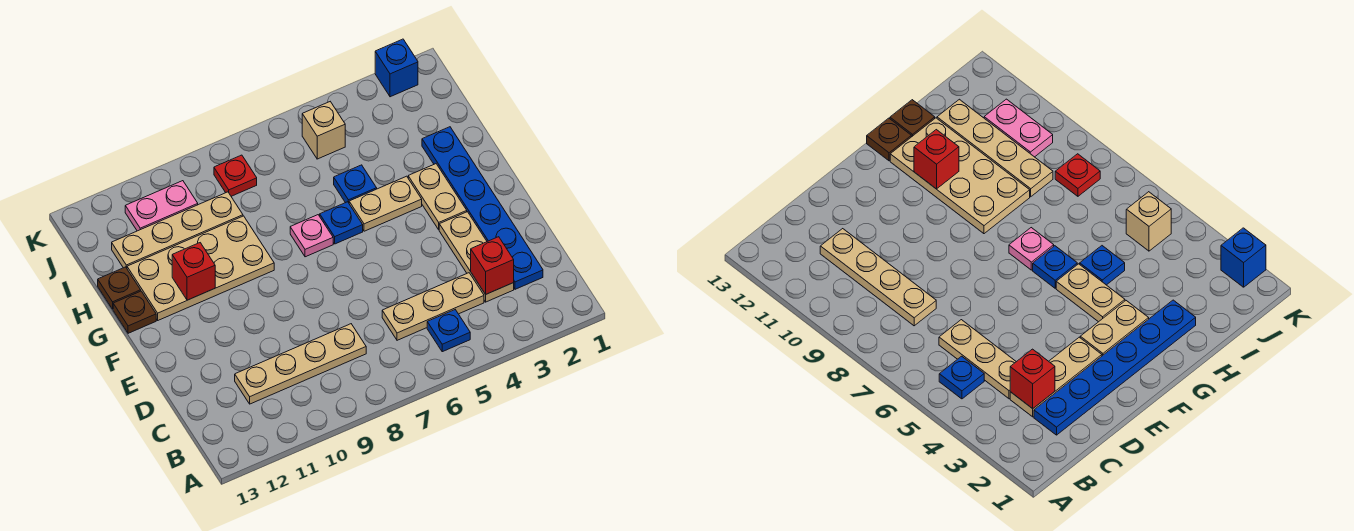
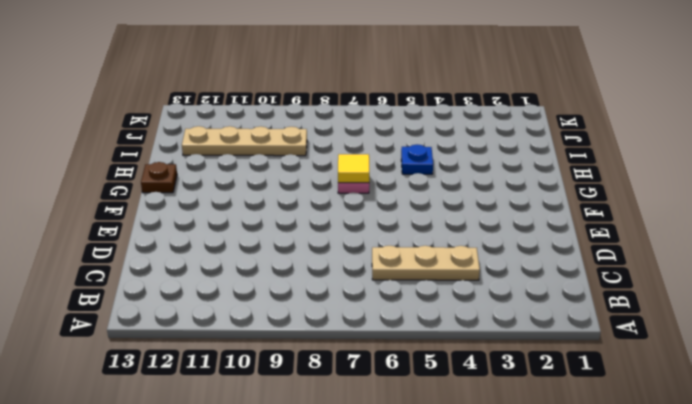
yellow tile G7 level 2 -> none
none -> blue plate B5 level 1
none -> blue plate C2:H2 level 1
none -> tan plate C3:E3 level 1

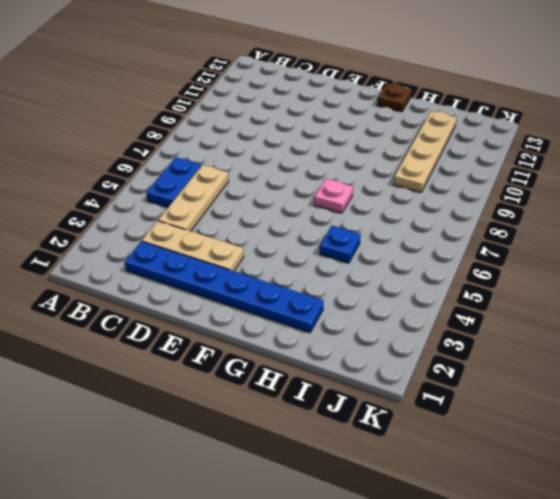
blue plate B5:B6 level 1 -> blue plate B5 level 1
none -> tan plate C8:C11 level 1
none -> tan plate F3:G3 level 1
none -> tan plate G4:G5 level 1

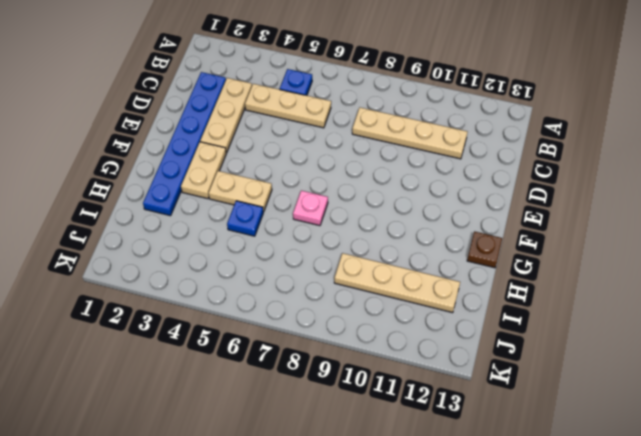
none -> blue plate G6 level 1
none -> tan plate G9:H12 level 1
none -> brown plate H13 level 1

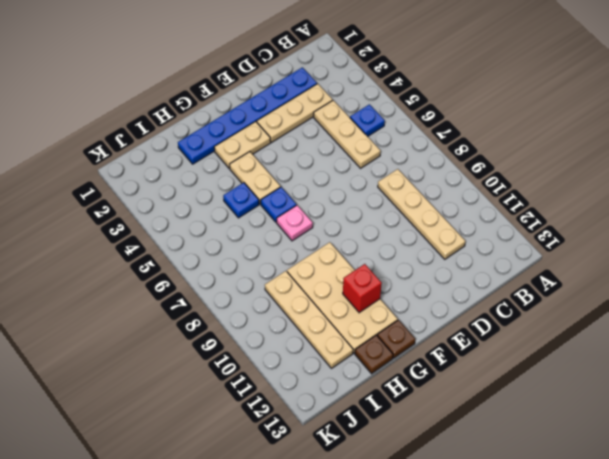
none -> tan brick J5 level 1
none -> red plate J8 level 1
none -> pink plate J10:J11 level 1

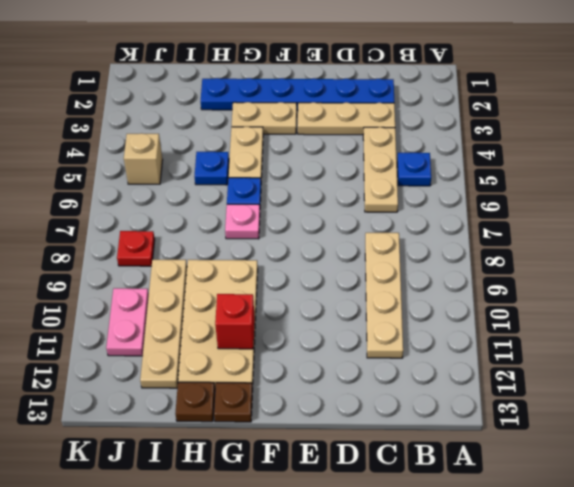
none -> blue brick K2 level 1
none -> red brick C3 level 2

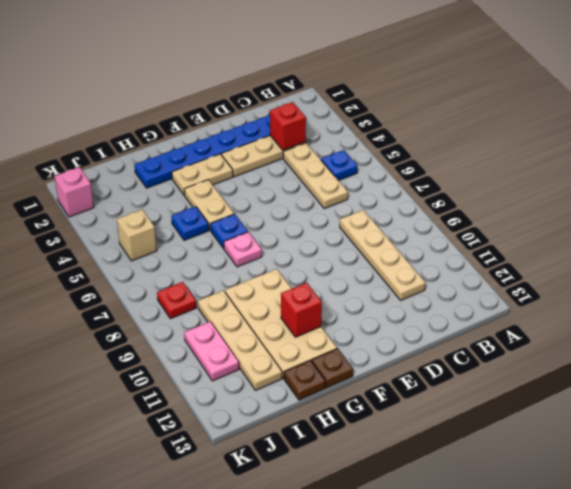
pink brick K2 level 1 -> blue brick K2 level 1

